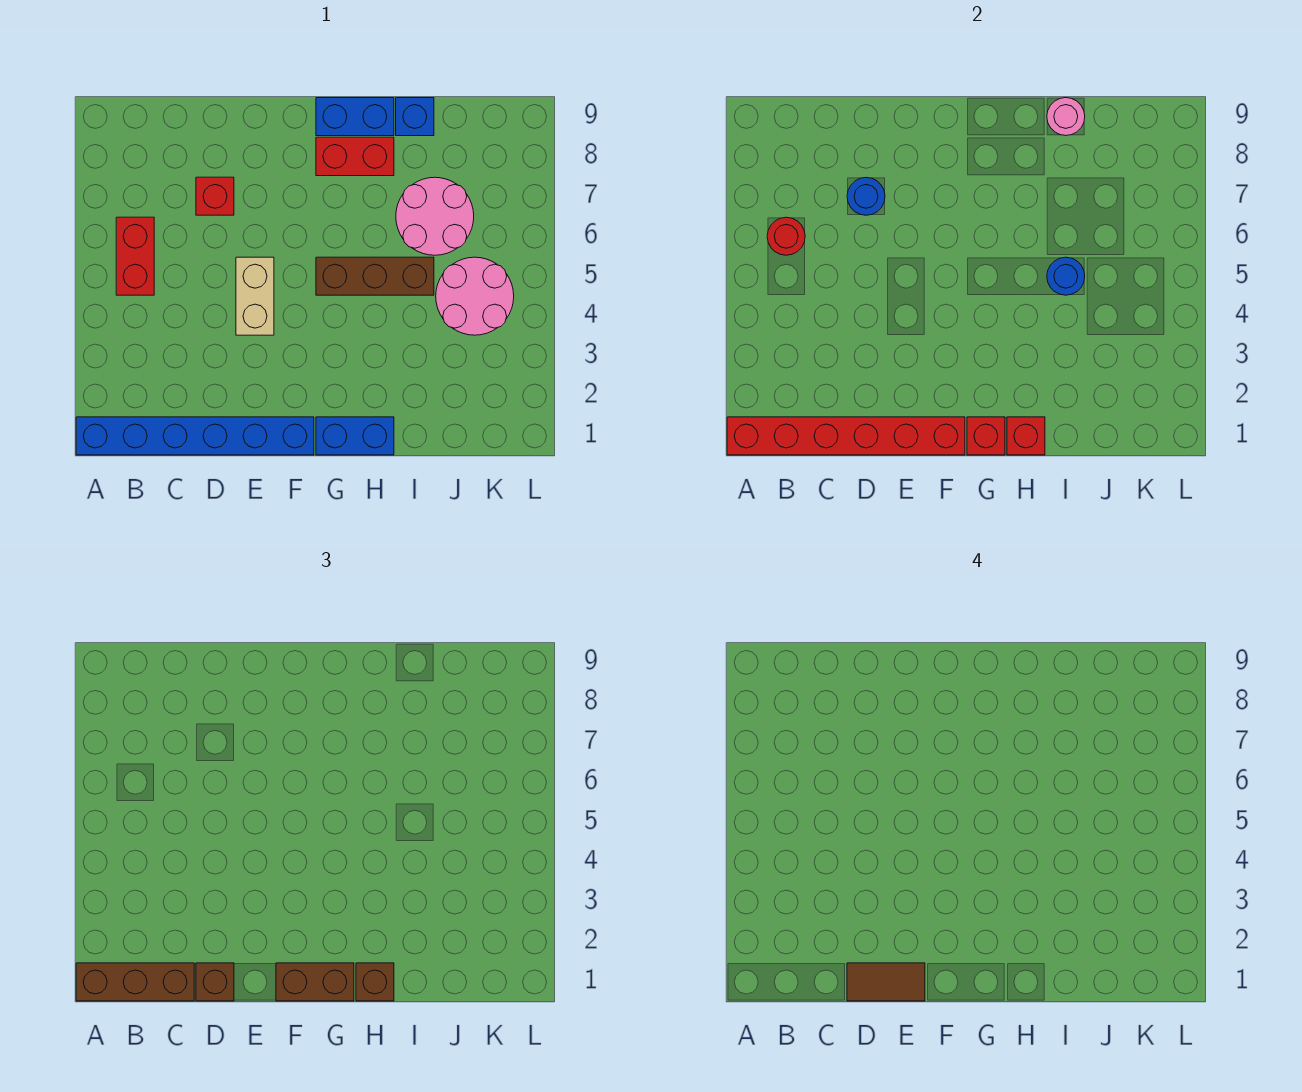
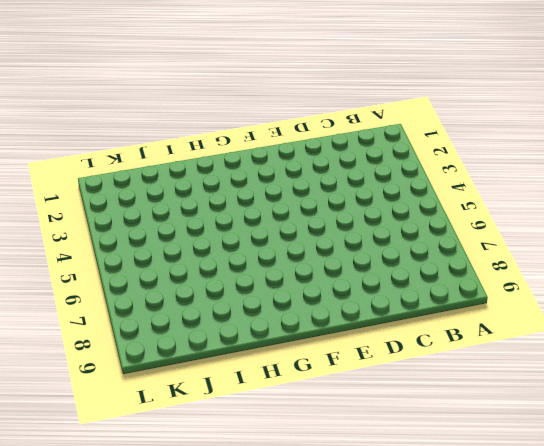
none -> blue brick A1:F1 level 1
none -> red brick B5:B6 level 1
none -> red brick D7 level 1

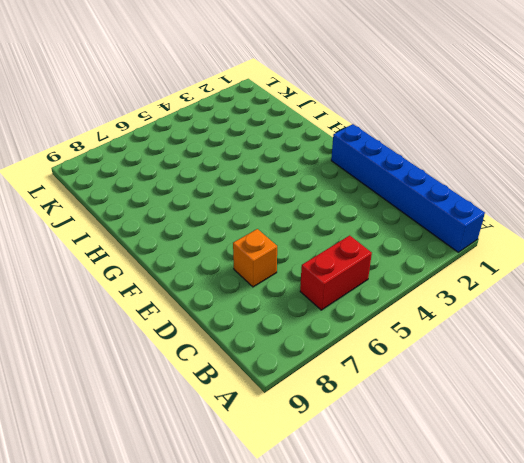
orange brick D7 level 1 -> red brick D7 level 1
none -> tan brick E4:E5 level 1
none -> blue brick G1:H1 level 1
none -> brown brick G5:I5 level 1

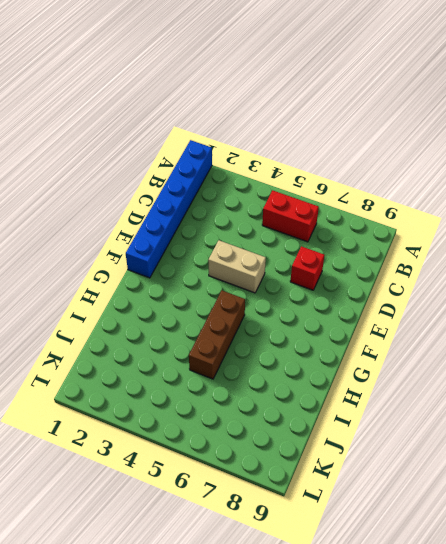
none -> blue brick G1:H1 level 1
none -> red brick G8:H8 level 1
none -> blue brick G9:H9 level 1

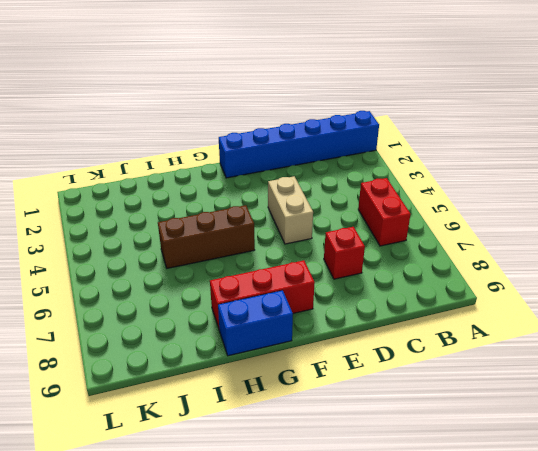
red brick F8:H8 level 1 -> red brick G8:H8 level 1
none -> blue brick G1:H1 level 1
none -> pink round brick I6:J7 level 1
none -> blue brick I9 level 1

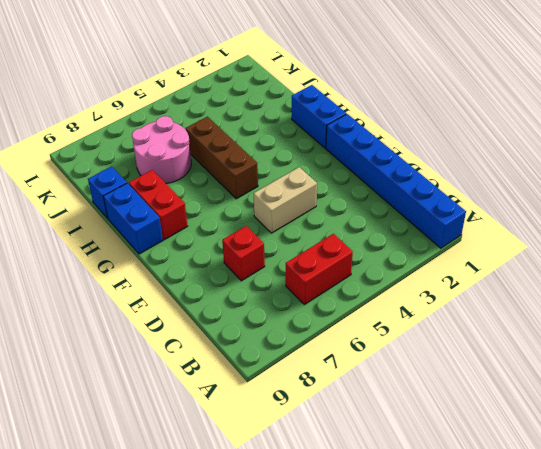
none -> pink round brick J4:K5 level 1
none -> red brick A1:F1 level 2
none -> red round brick B6 level 2

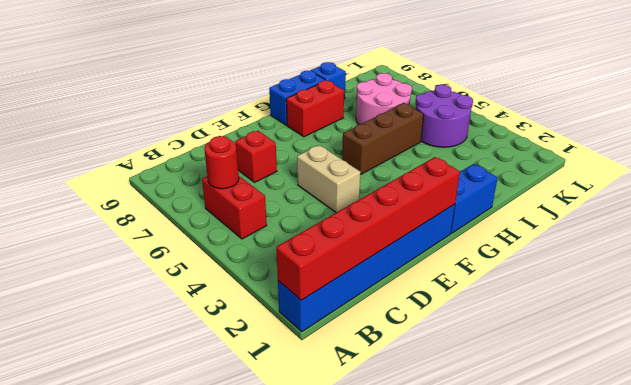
purple round brick J4:K5 level 1 -> pink round brick J4:K5 level 1
none -> blue round brick D7 level 2
none -> red brick G1 level 2
none -> red brick H1 level 2

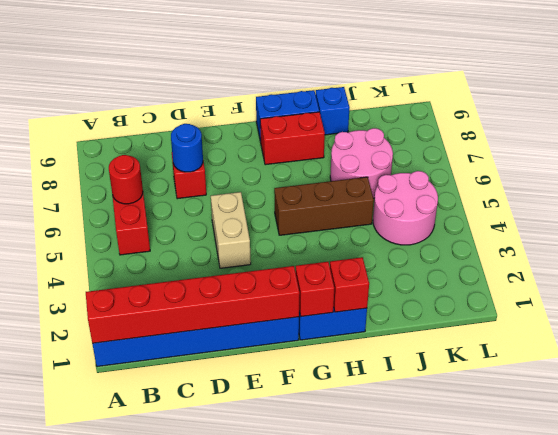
none -> blue round brick I5 level 2
none -> pink round brick I9 level 2
none -> brown brick A1:C1 level 3

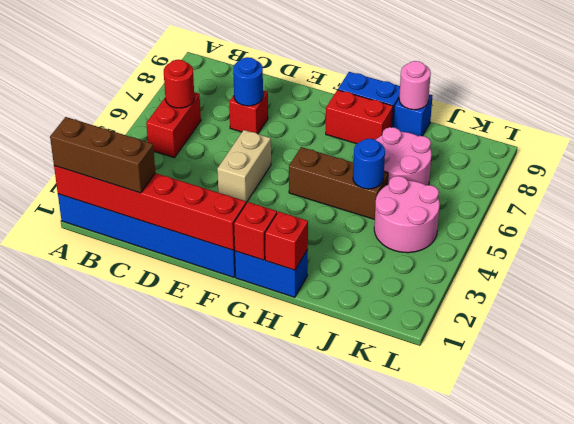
none -> brown brick D1 level 3
none -> brown brick F1:G1 level 3
none -> brown brick H1 level 3

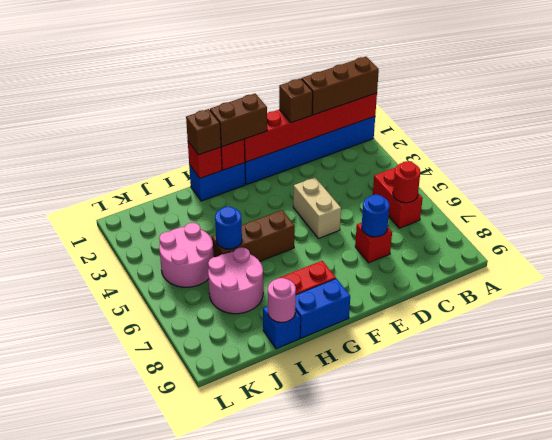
none -> brown tile D1:E1 level 4

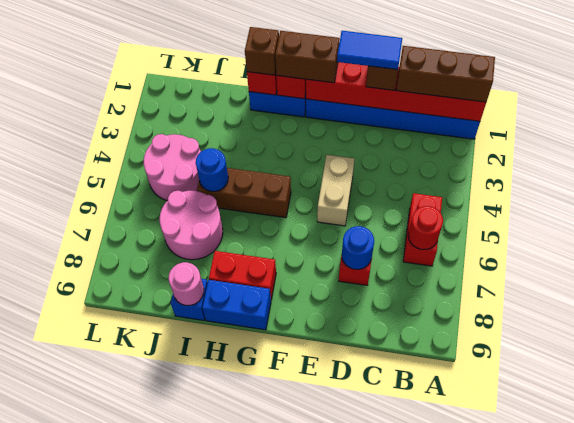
blue tile D1:E1 level 4 -> brown tile D1:E1 level 4

